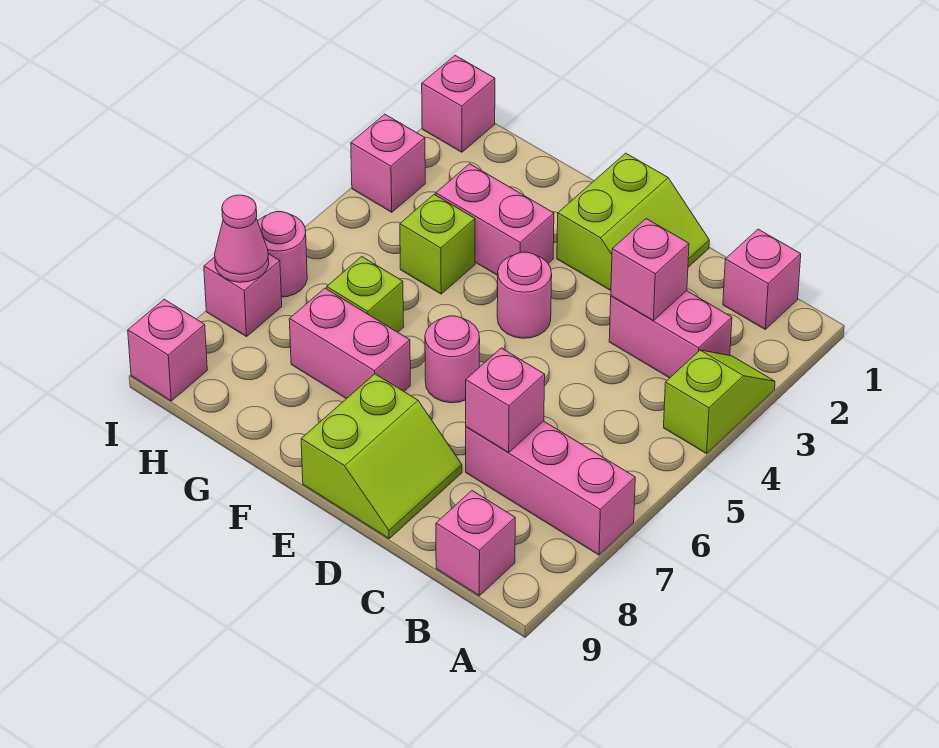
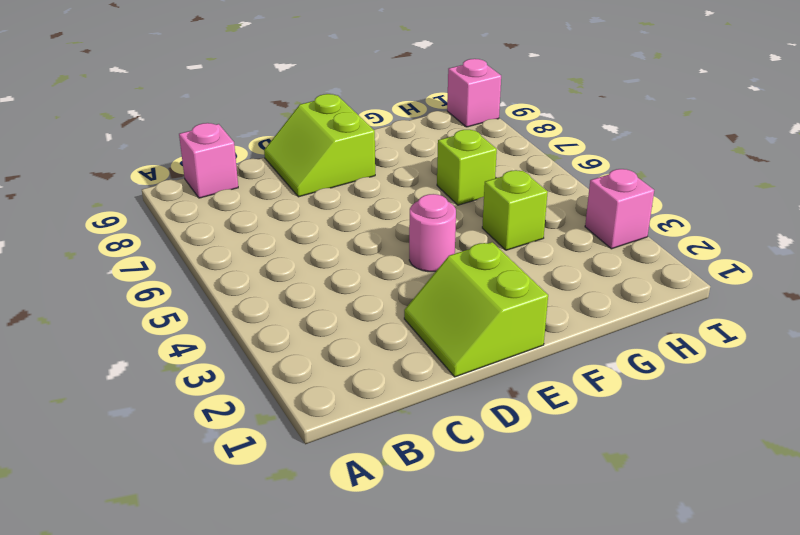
none -> lime slope A3:A4 level 1 top 4
none -> pink brick A7:C7 level 1
none -> pink brick B1 level 1

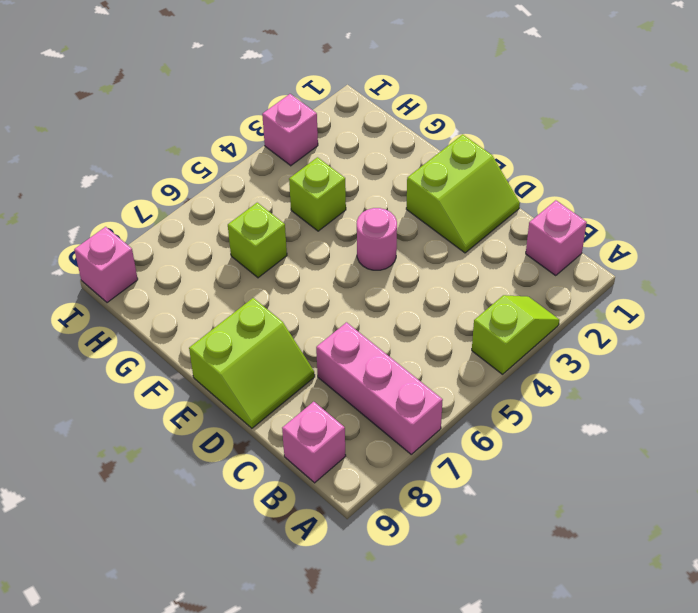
none -> pink brick B3:C3 level 1
none -> pink round brick E6 level 1
none -> pink brick F3:G3 level 1

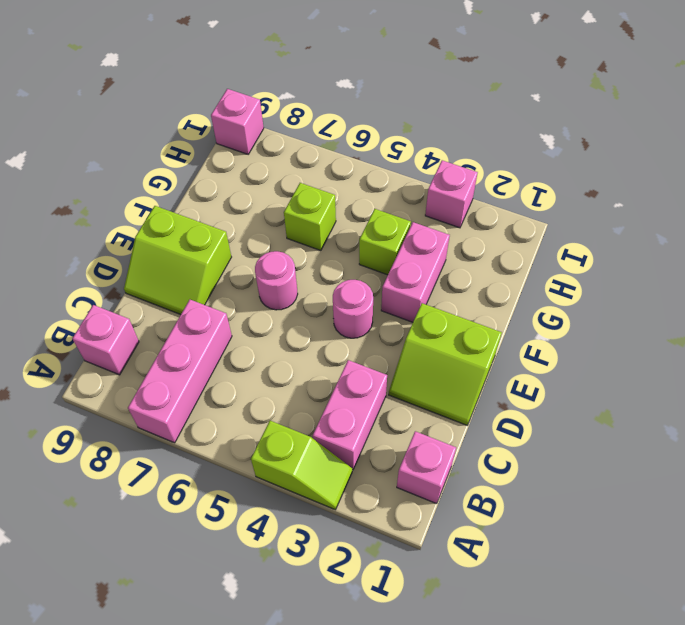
none -> pink brick F7:G7 level 1
none -> pink brick I1 level 1
none -> pink round brick I6 level 1

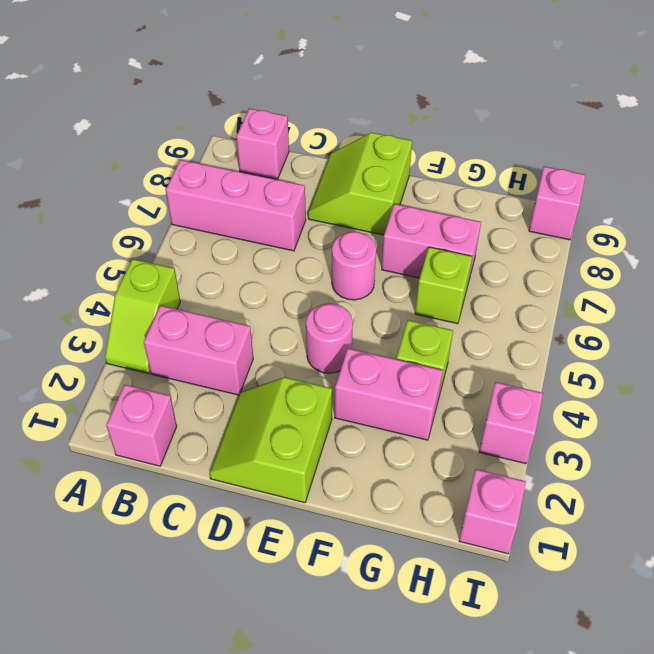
none -> pink round brick I6 level 1
none -> pink brick I7 level 1
none -> pink brick C3 level 2

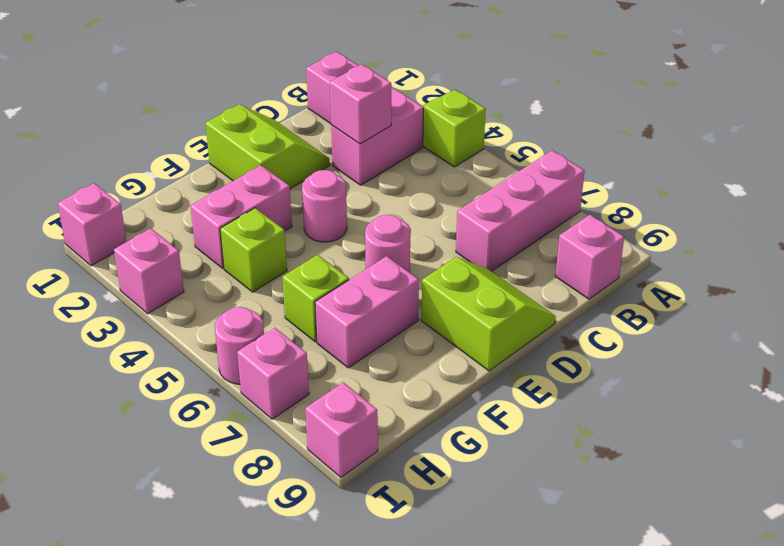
none -> pink brick C7 level 2
none -> pink cone I7 level 2

